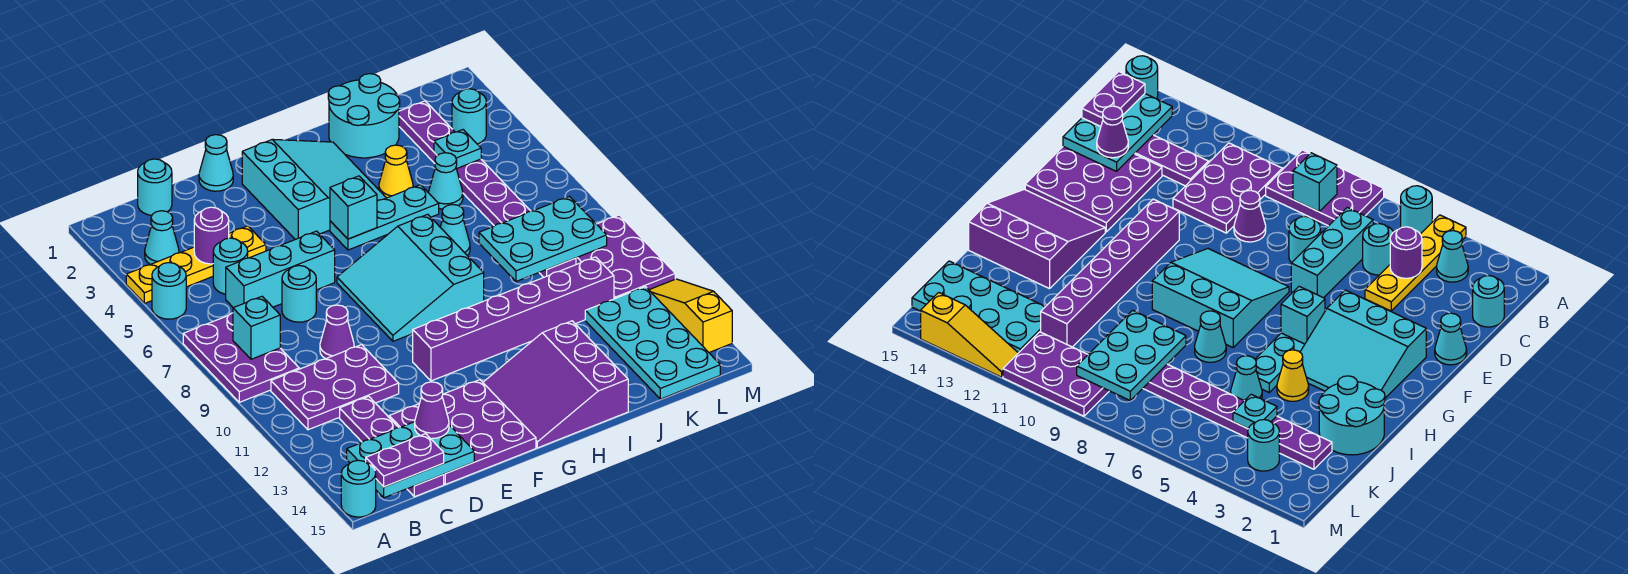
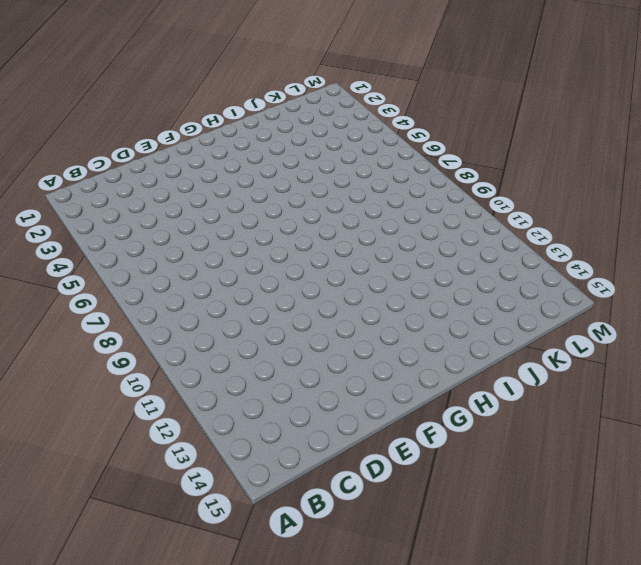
none -> yellow plate A4:D4 level 1
none -> cyan round brick A5 level 1
none -> purple plate A7:B9 level 1
none -> cyan round brick A15 level 1

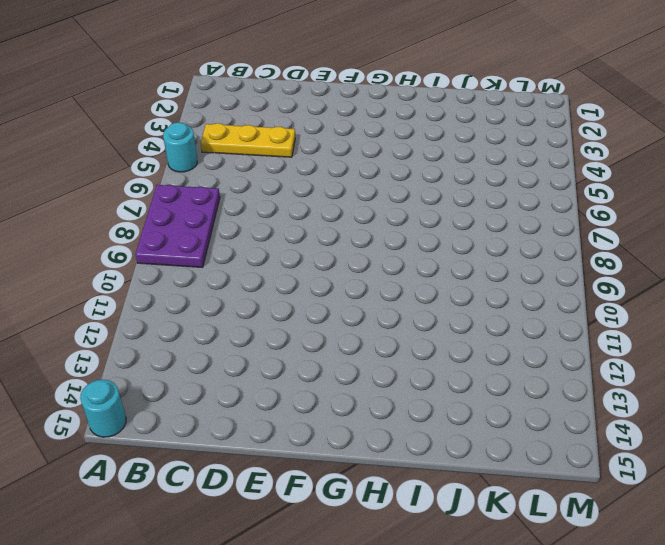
yellow plate B4:D4 level 1 -> yellow plate A4:D4 level 1
none -> cyan cone B3 level 1
none -> purple plate B10:D11 level 1
none -> cyan round brick C1 level 1
none -> cyan round brick C5 level 1

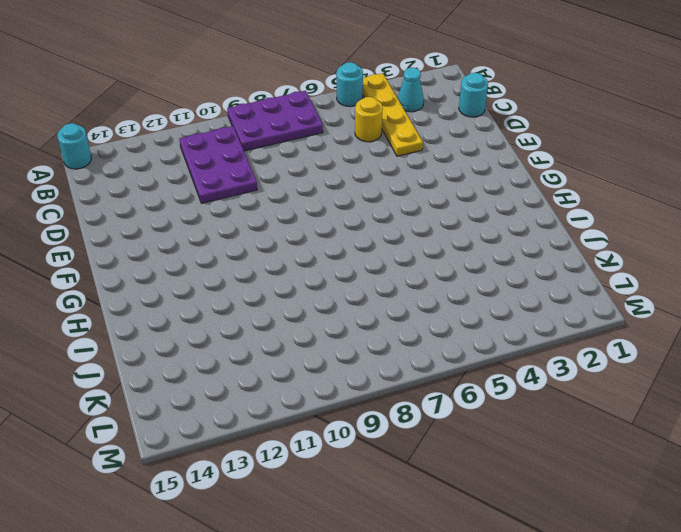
yellow round brick C5 level 1 -> cyan round brick C5 level 1
none -> cyan brick C6:E6 level 1
none -> purple plate C12:C15 level 1
none -> cyan round brick D7 level 1
none -> purple cone D9 level 1

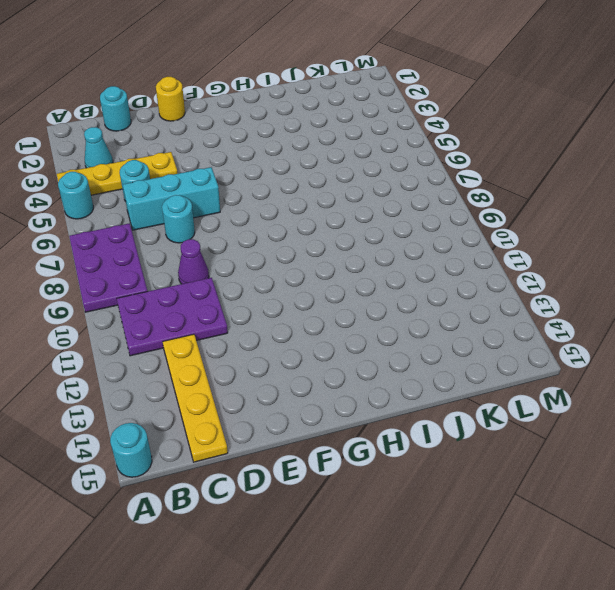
yellow plate C12:C15 level 1 -> purple plate C12:C15 level 1
yellow round brick E1 level 1 -> cyan cone E1 level 1
none -> purple plate D13:F15 level 1
none -> cyan slope F2:H4 level 1 top F
none -> cyan slope F7:H9 level 1 top H
none -> purple brick F11:K11 level 1

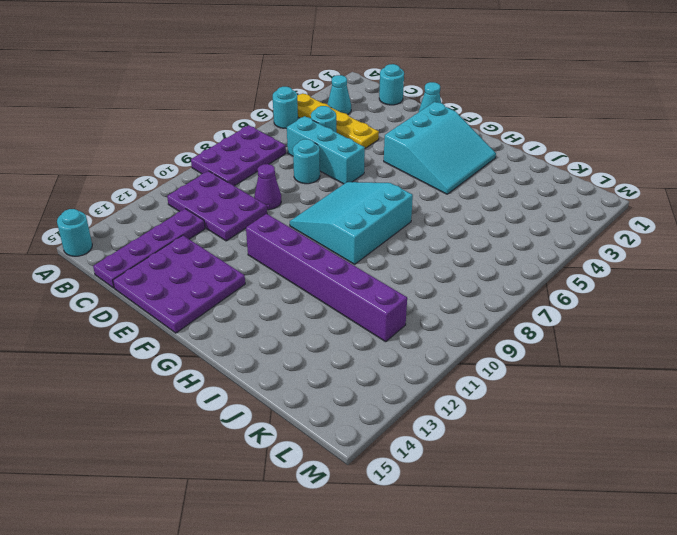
none -> cyan plate G5:I5 level 1
none -> purple slope G13:I15 level 1 top I
none -> cyan round brick I1:J2 level 1
none -> yellow cone I4 level 1

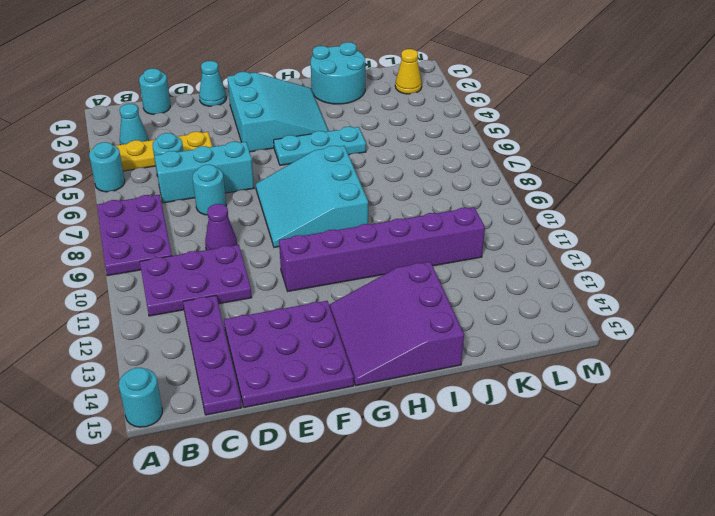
yellow cone L2 level 1 -> yellow cone I4 level 1
none -> cyan cone I7 level 1
none -> cyan cone J5 level 1
none -> purple plate K2:K9 level 1
none -> cyan plate K12:L15 level 1

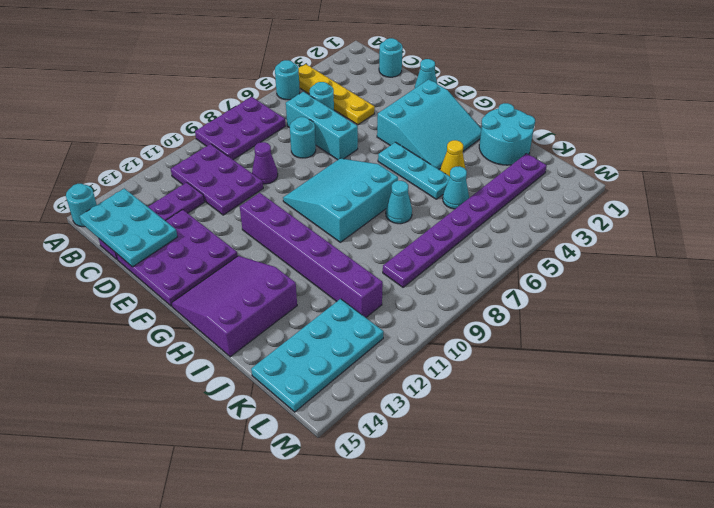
none -> cyan cone B3 level 1
none -> cyan round brick L3 level 1
none -> purple plate L9:M11 level 1
none -> yellow slope M12:M14 level 1 top 14

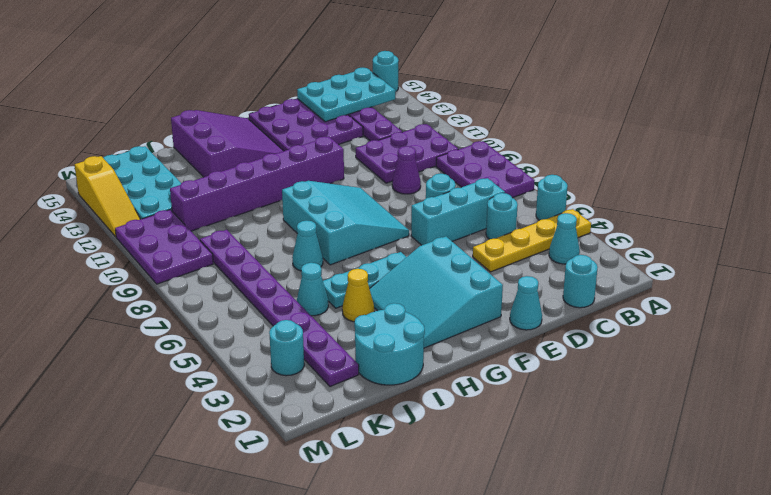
none -> cyan brick B8 level 2
none -> purple round brick C4 level 2
none -> cyan brick G5 level 2
none -> cyan plate J8:L9 level 2

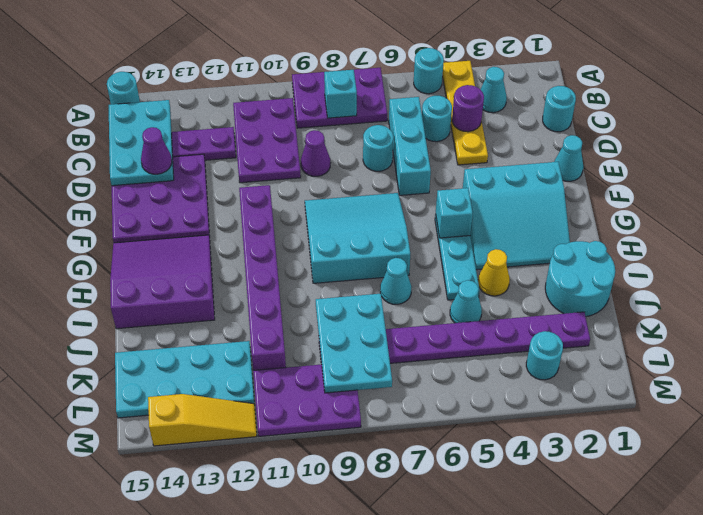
none -> cyan plate K4 level 2
none -> purple plate B15:C15 level 3

